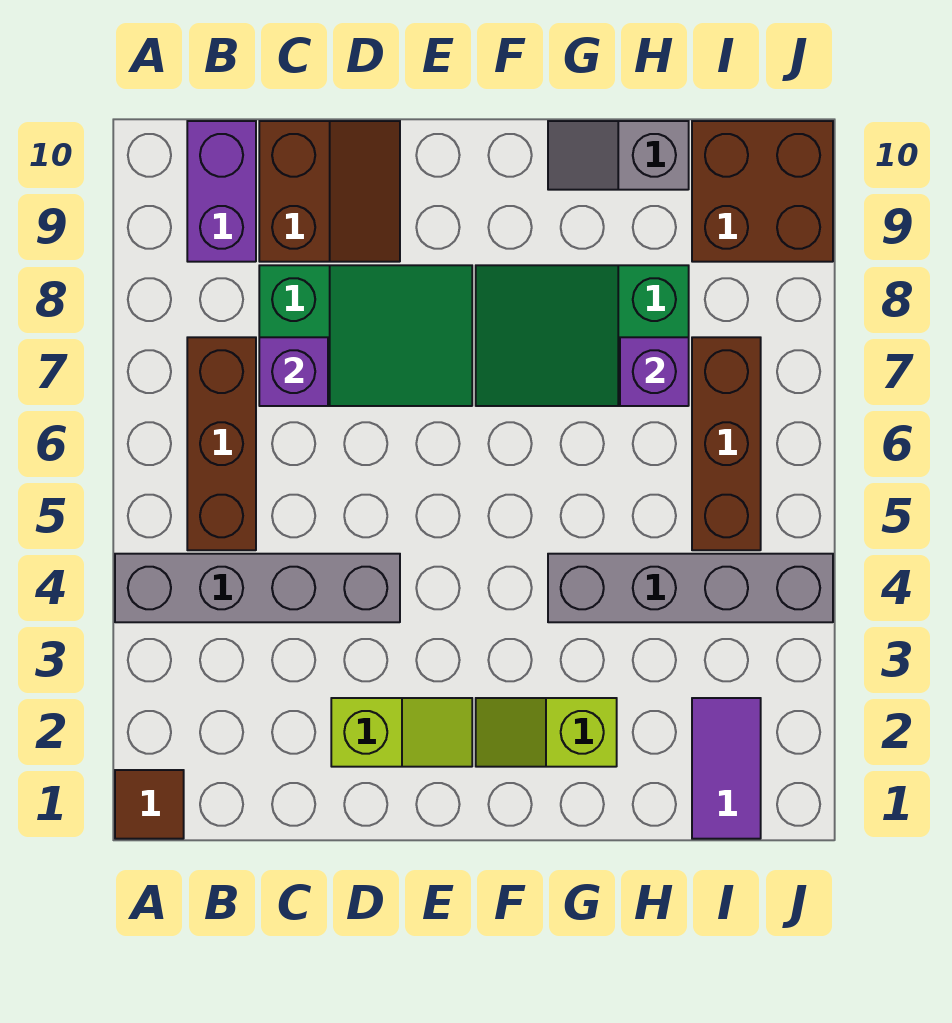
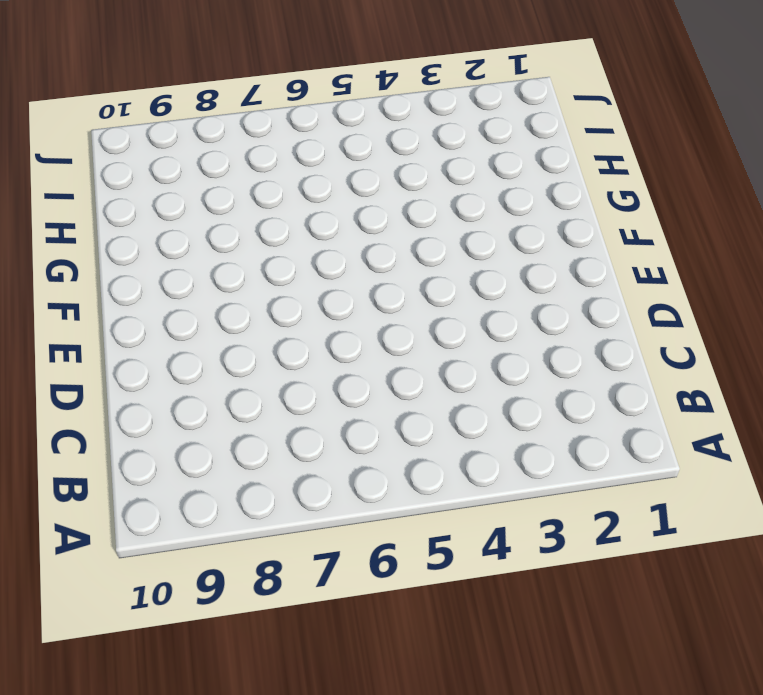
none -> brown tile A1 level 1
none -> grey brick A4:D4 level 1
none -> brown brick B5:B7 level 1

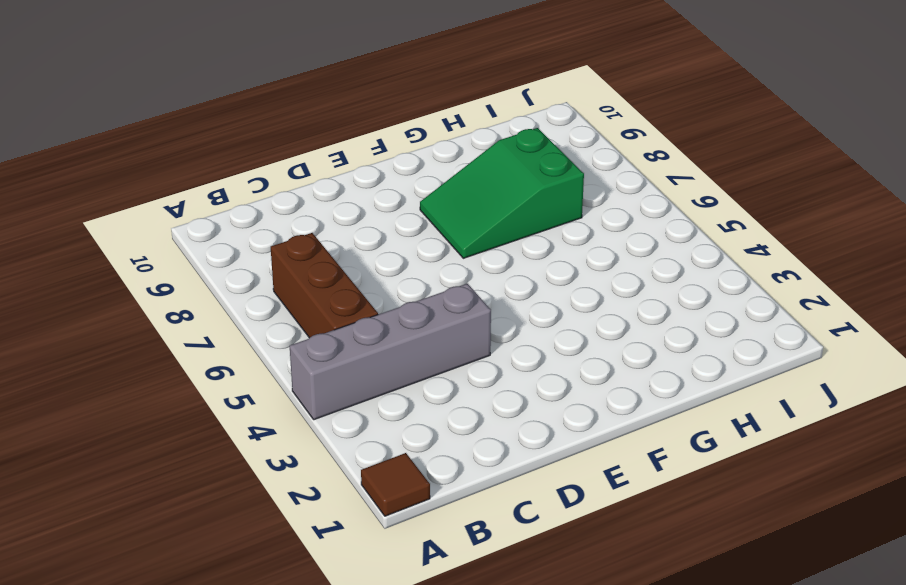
none -> purple brick B9:B10 level 1
none -> green slope C7:E8 level 1 top C
none -> brown slope C9:D10 level 1 top C

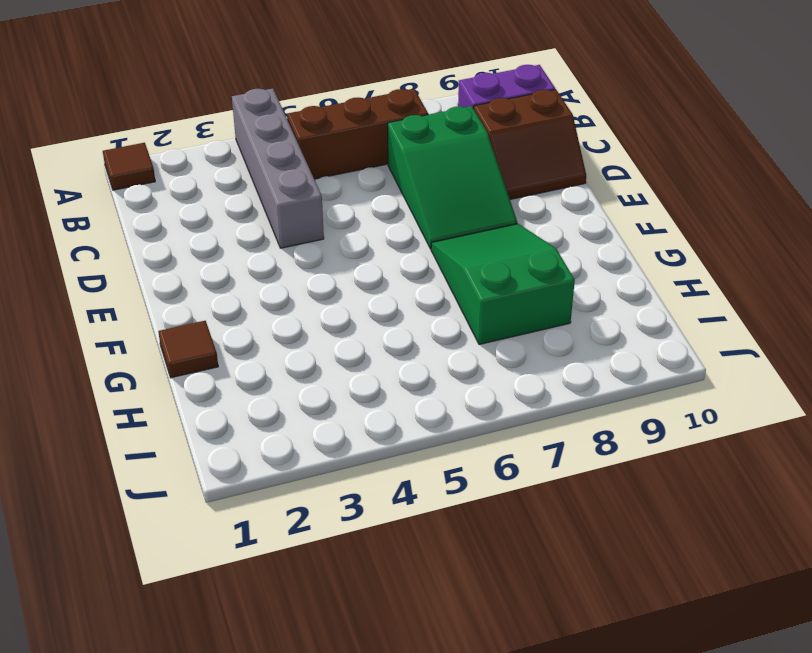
brown tile G1 level 1 -> none
none -> lime slope D2:E2 level 1 top D
none -> lime slope F2:G2 level 1 top G
none -> grey brick G4:J4 level 1

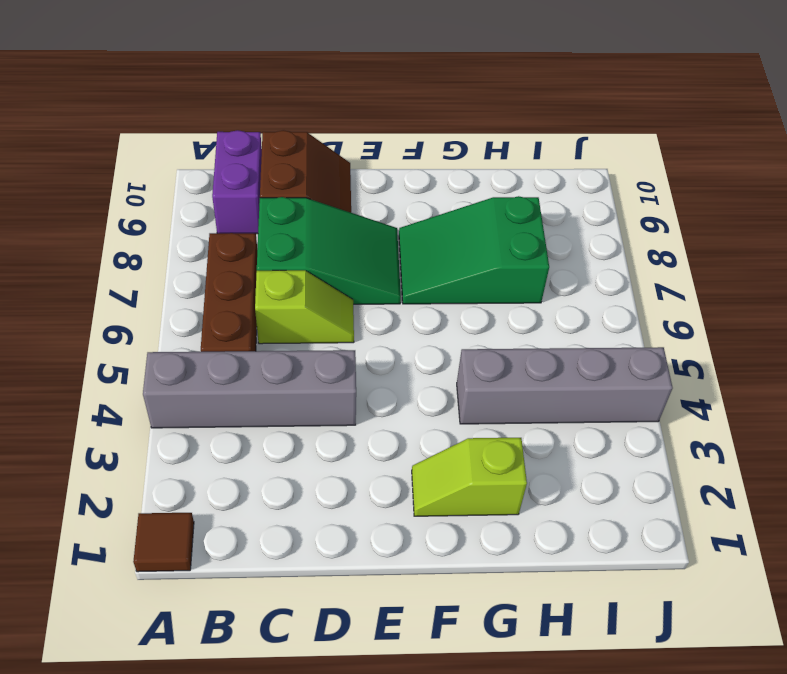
lime slope C6:D6 level 1 top C -> lime slope D2:E2 level 1 top D
none -> grey slope G10:H10 level 1 top H
none -> purple tile I1:I2 level 1
none -> brown brick I5:I7 level 1

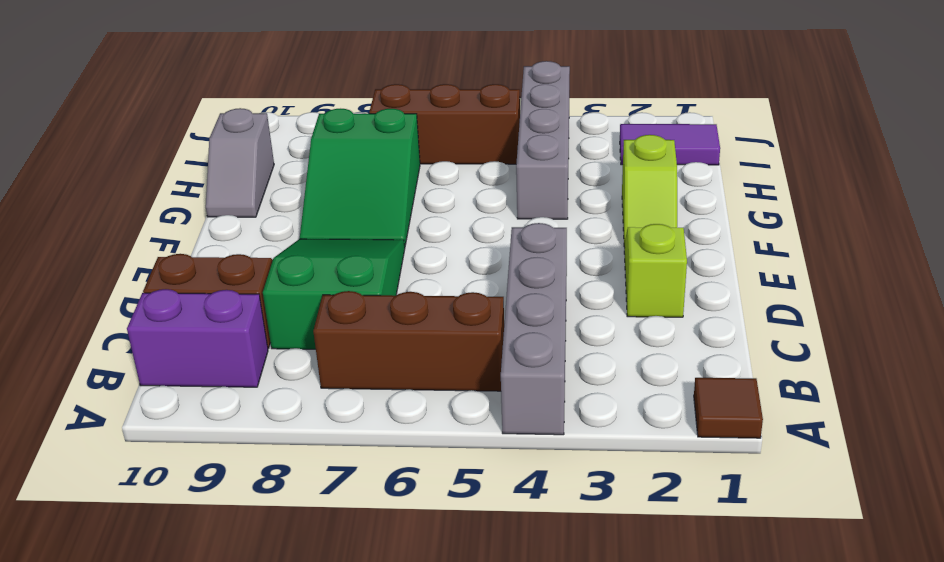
none -> brown brick I9:J10 level 1
none -> purple brick C7 level 2
none -> purple brick H7 level 2

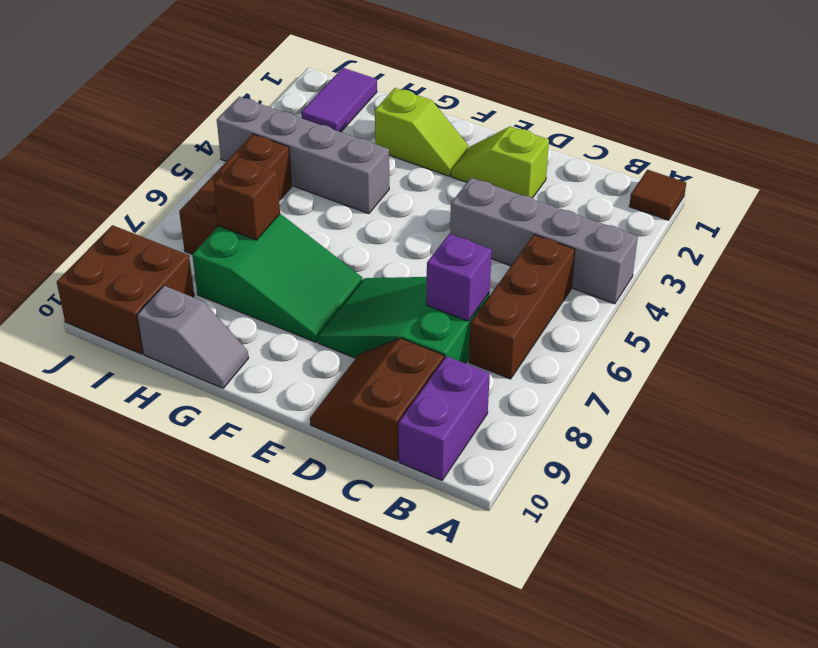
brown brick H7 level 2 -> purple brick H7 level 2

